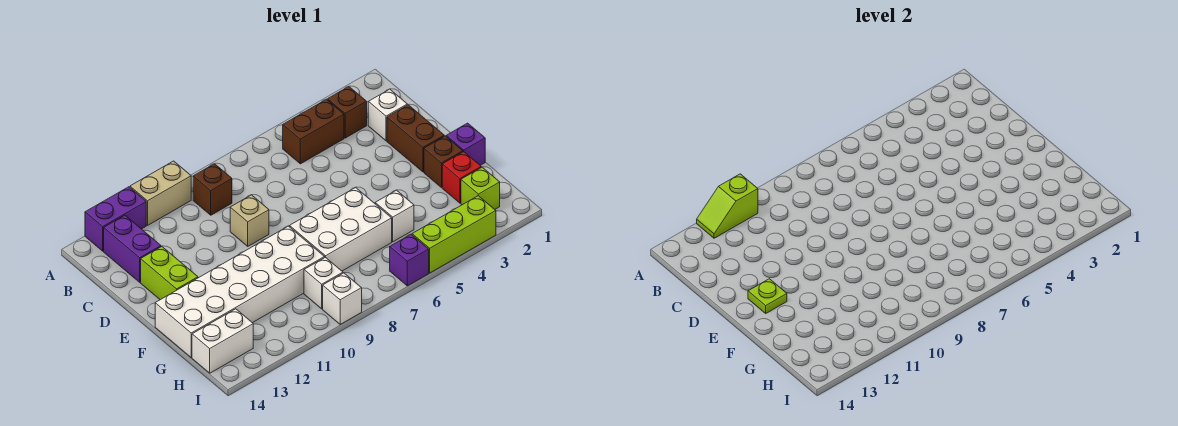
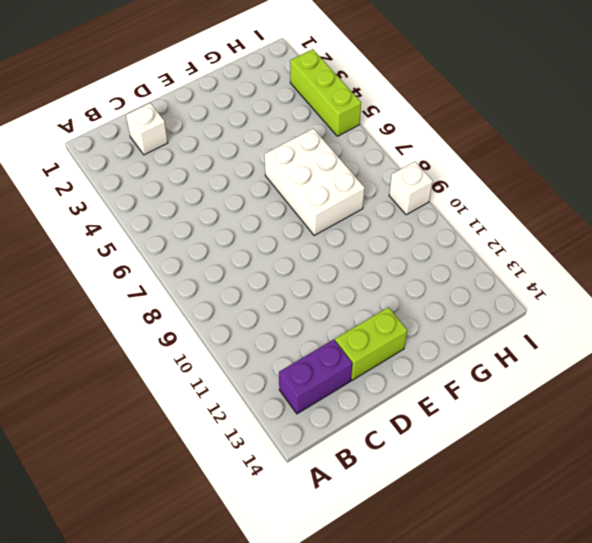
none -> tan brick A10:A11 level 1
none -> purple brick A12:A13 level 1
none -> brown brick B3 level 1

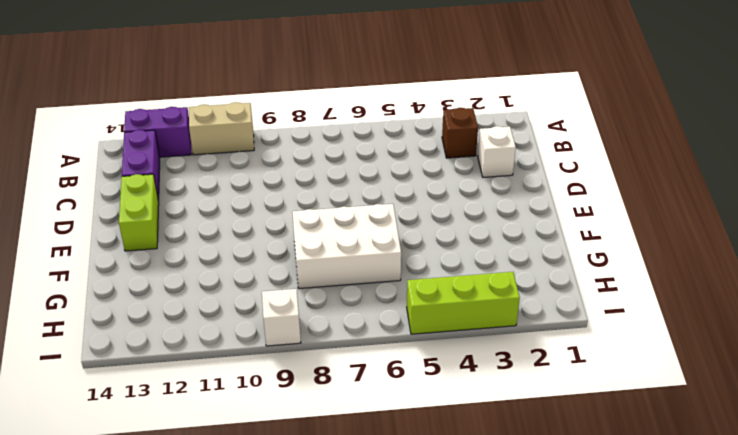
none -> brown brick B4:B5 level 1
none -> brown brick B9 level 1
none -> brown brick D2:E2 level 1

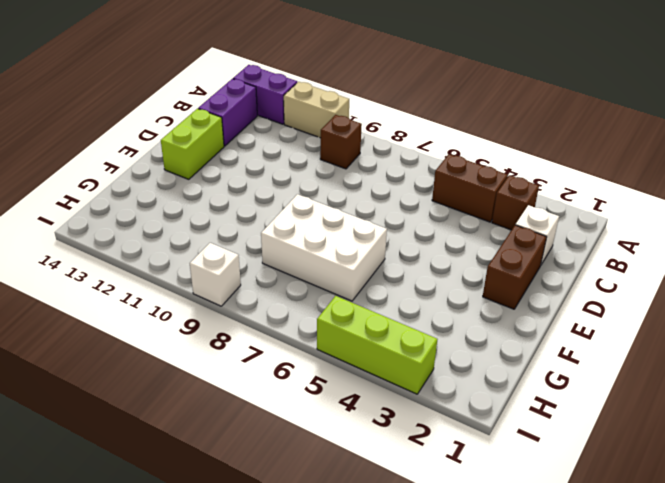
none -> tan brick D9 level 1
none -> purple brick F1 level 1
none -> brown brick F2 level 1

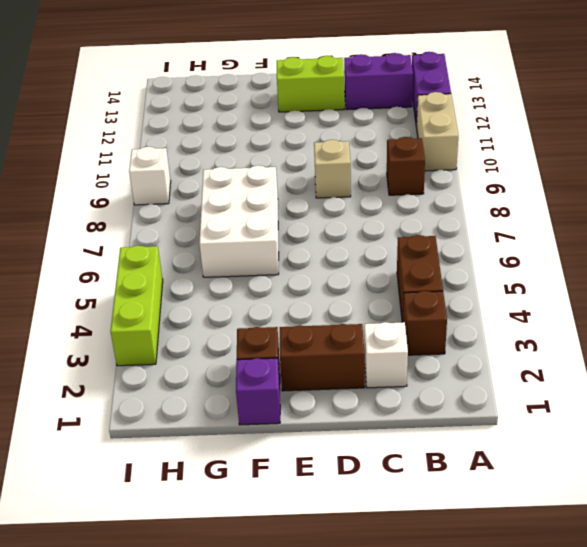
none -> white brick F9:G14 level 1
none -> red brick G2 level 1
none -> white brick G5 level 1

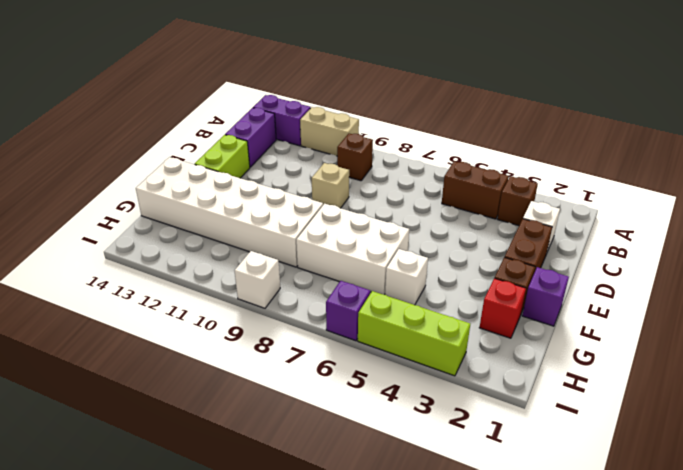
none -> lime brick H2 level 1
none -> white brick H9 level 1
none -> white brick H13:H14 level 1

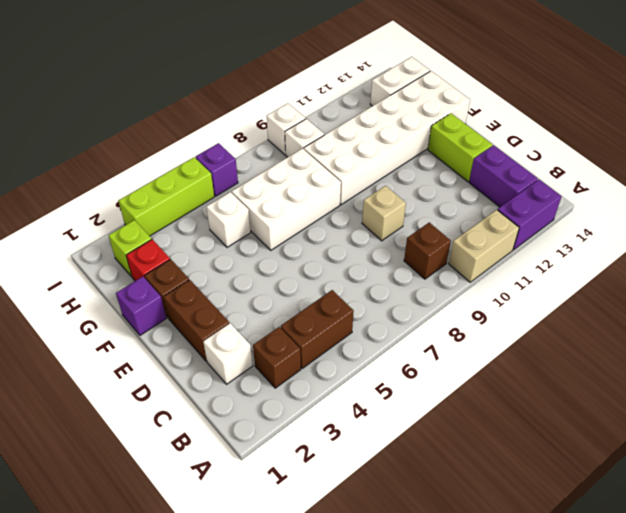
none -> lime slope A11:A12 level 2 top 11
none -> lime plate E13 level 2

